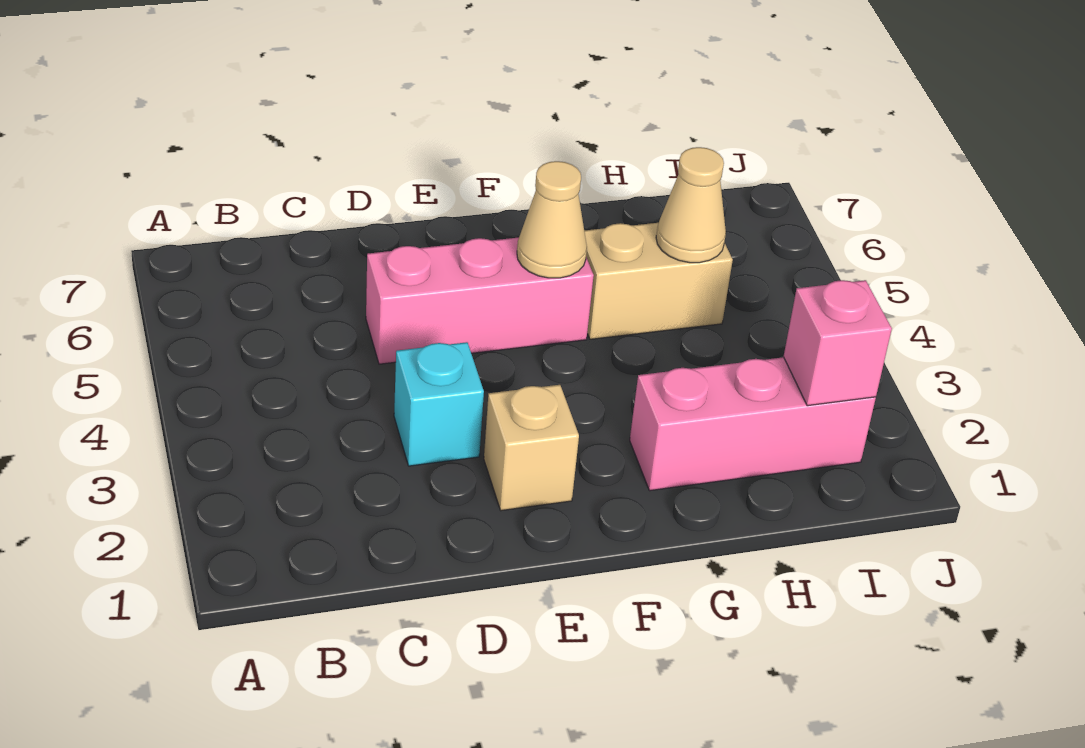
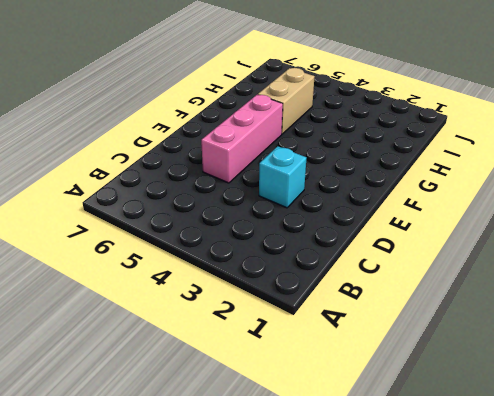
none -> tan brick E2 level 1
none -> pink brick G2:I2 level 1

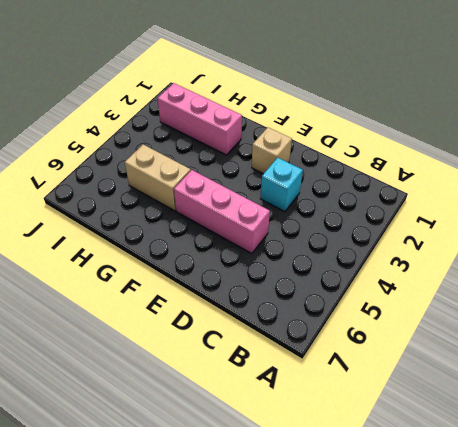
none -> tan cone F5 level 2
none -> tan cone H5 level 2

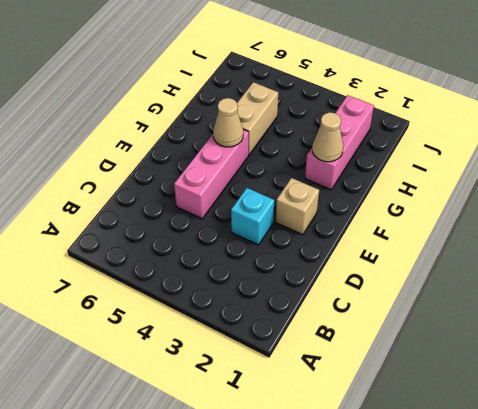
tan cone G2 level 2 -> tan cone H5 level 2
none -> pink brick I2 level 2

